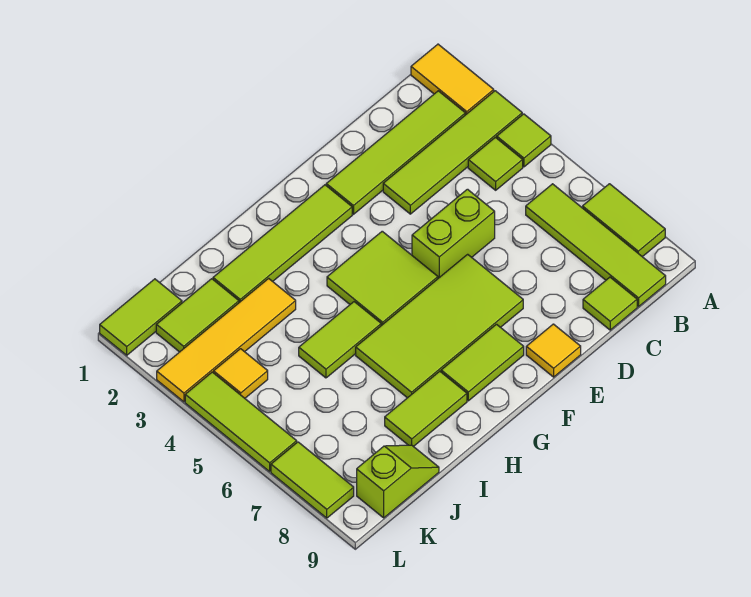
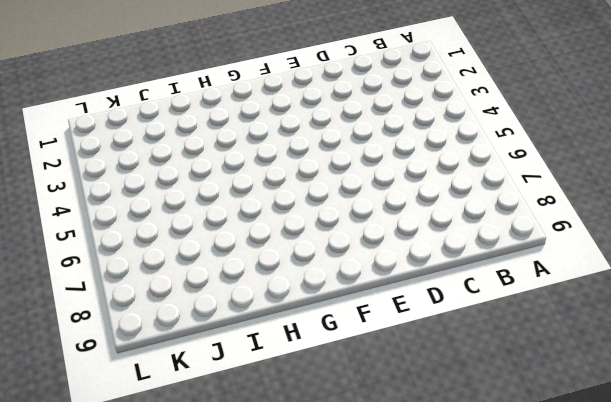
none -> yellow tile A1:A2 level 1
none -> lime tile A3:D3 level 1
none -> lime tile A4 level 1

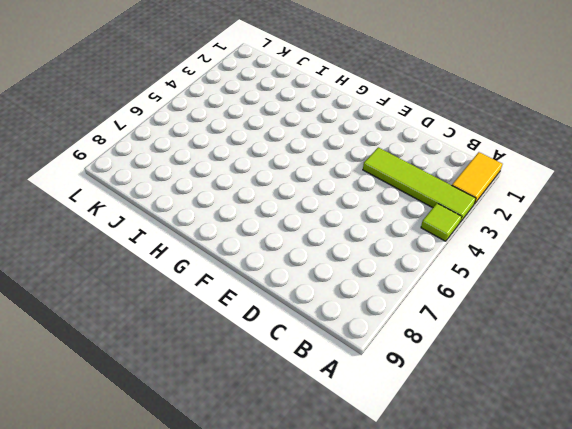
none -> lime tile A7:A8 level 1
none -> lime tile B2:E2 level 1
none -> lime tile B4 level 1

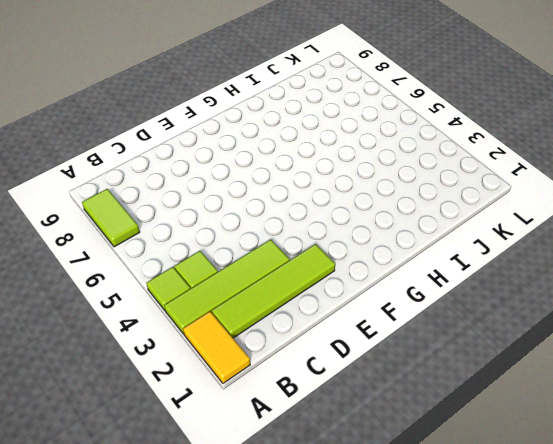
none -> lime tile B6:B9 level 1
none -> lime tile C9 level 1
none -> lime brick D5:E5 level 1

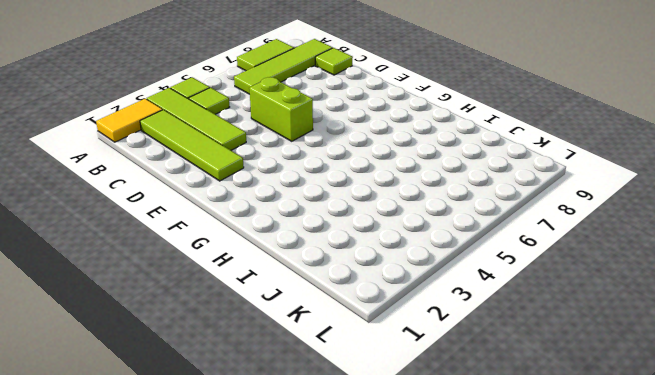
none -> lime tile E6:H7 level 1
none -> yellow tile E9 level 1
none -> lime tile F2:I2 level 1

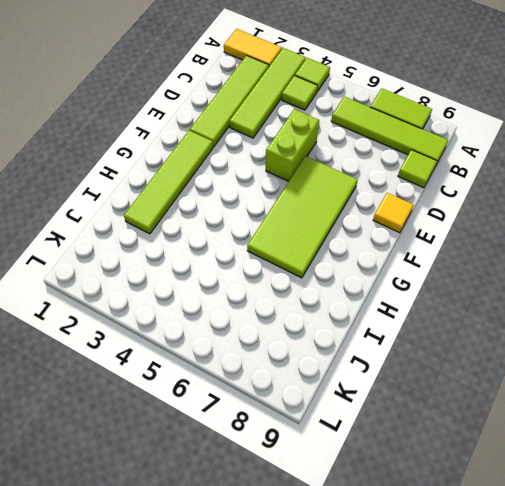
none -> lime tile F4:G5 level 1
none -> lime tile F8:G8 level 1
none -> lime tile H5:I5 level 1

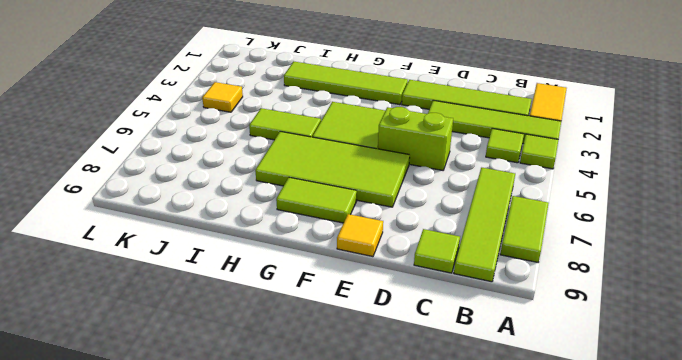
none -> lime tile H8:I8 level 1
none -> yellow tile I3:L3 level 1
none -> lime tile J2:K2 level 1

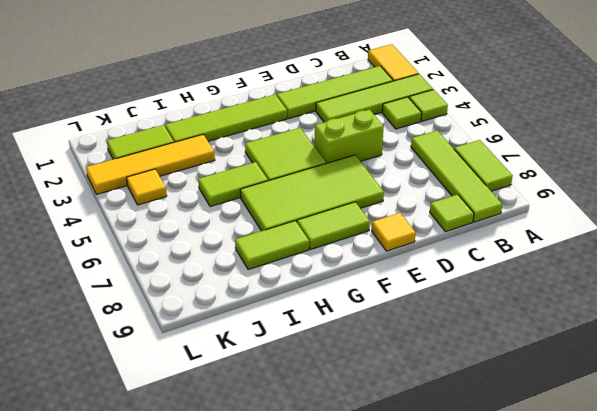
none -> lime slope J9:K9 level 1 top K
none -> lime tile K1:L1 level 1
none -> lime tile L4:L6 level 1

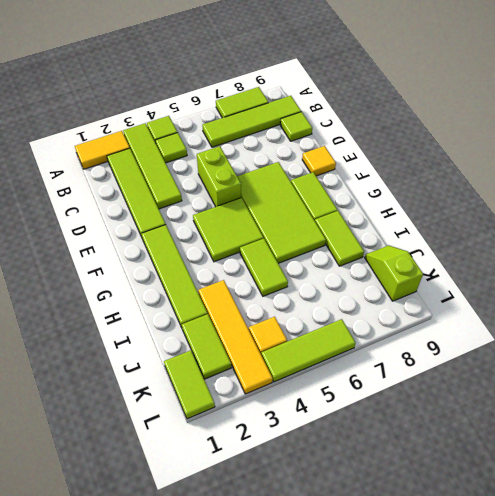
none -> lime tile L7:L8 level 1

